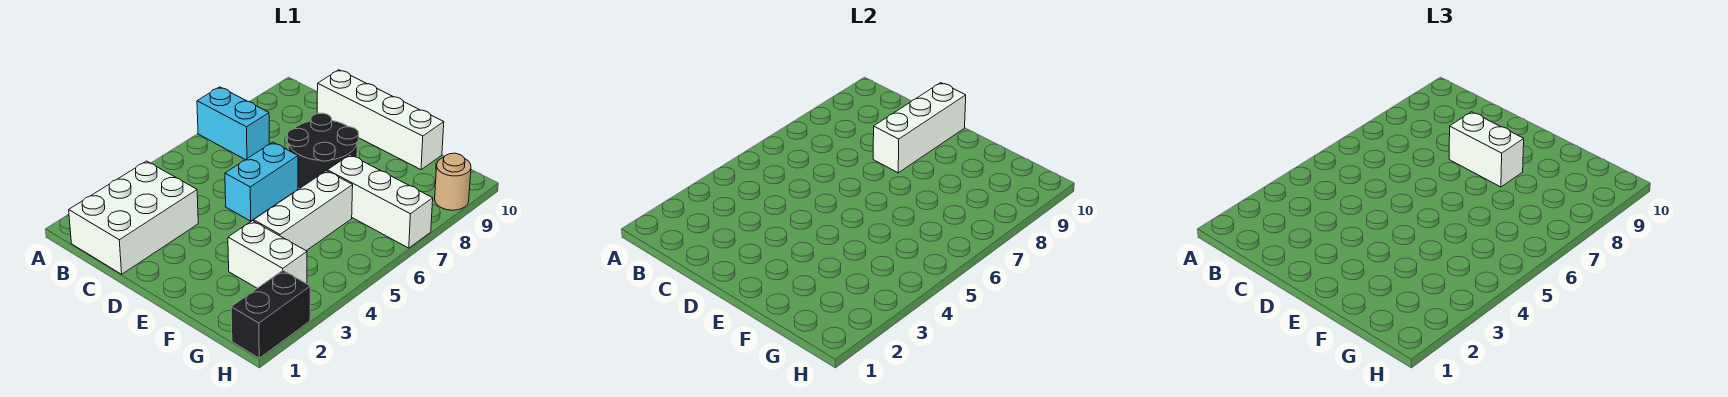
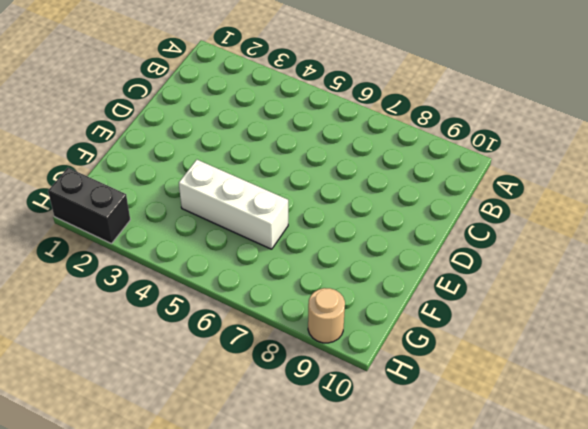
none -> cyan brick A7:B7 level 1
none -> white brick B1:C3 level 1
none -> white brick C10:F10 level 1

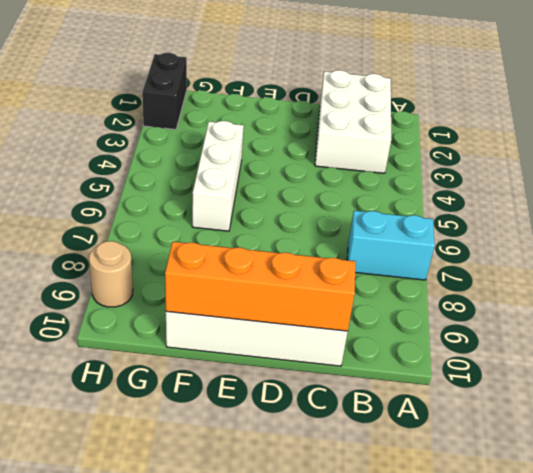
orange brick C10:F10 level 2 -> white brick D8:D10 level 2
none -> cyan brick D5:D6 level 1
none -> black round brick D7:E8 level 1
none -> white brick F3:G3 level 1

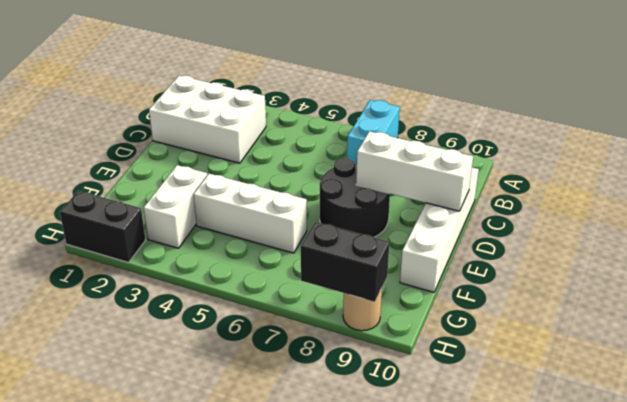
black brick H8:H9 level 2 -> none
none -> cyan brick D5:D6 level 1
none -> white brick F7:H7 level 1
none -> white brick D8:E8 level 3

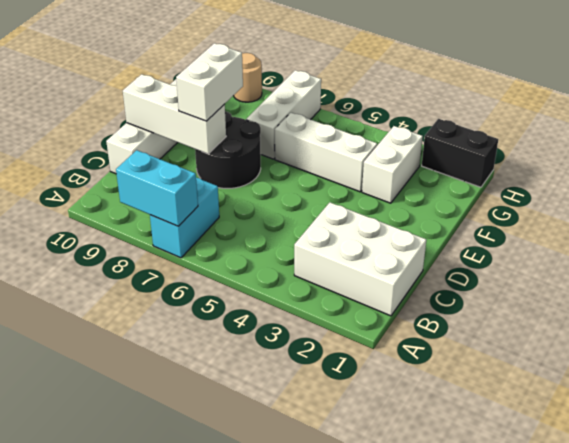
cyan brick A7:A8 level 2 -> cyan brick D5:D6 level 1

